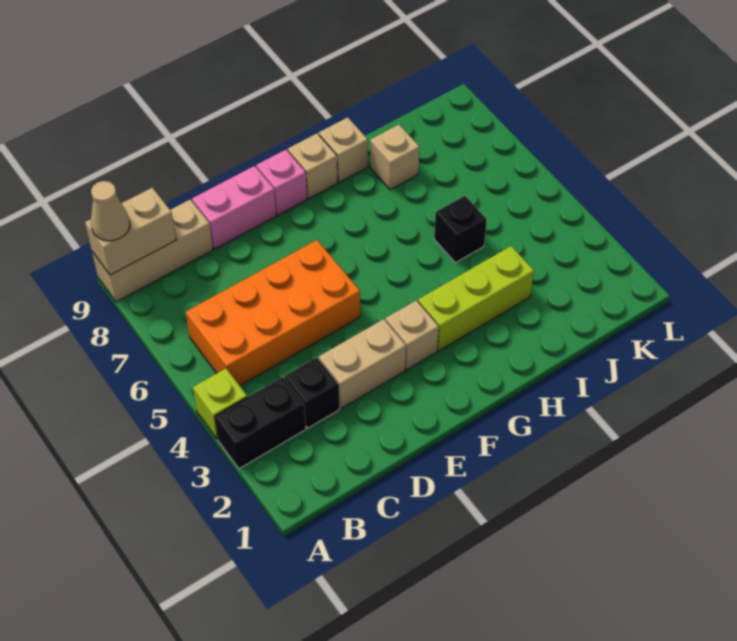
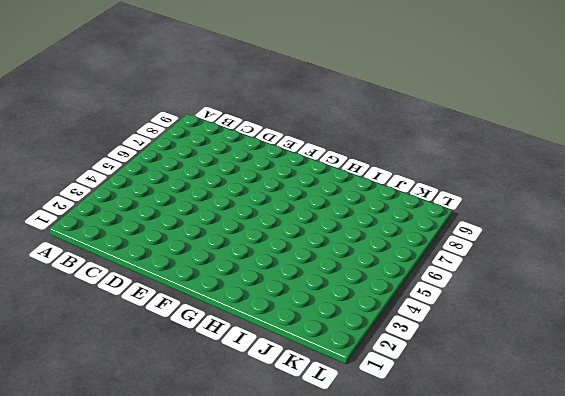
none -> black brick A3:B3 level 1
none -> lime brick A4 level 1
none -> tan brick A9:C9 level 1

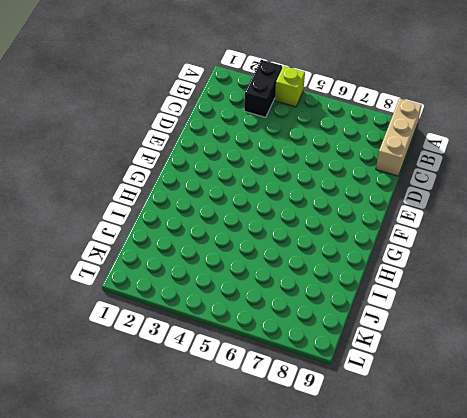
none -> orange brick B5:E6 level 1
none -> black brick C3 level 1
none -> tan brick D3:E3 level 1

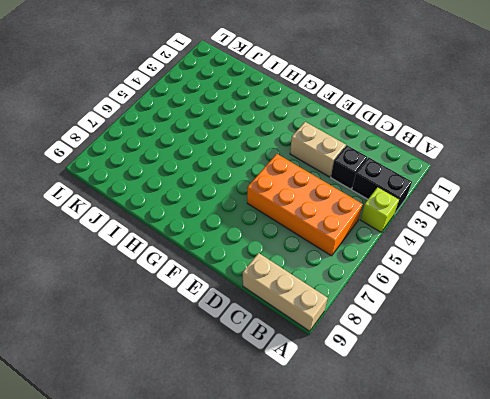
none -> pink brick D9:E9 level 1
none -> tan brick F3 level 1
none -> pink brick F9 level 1

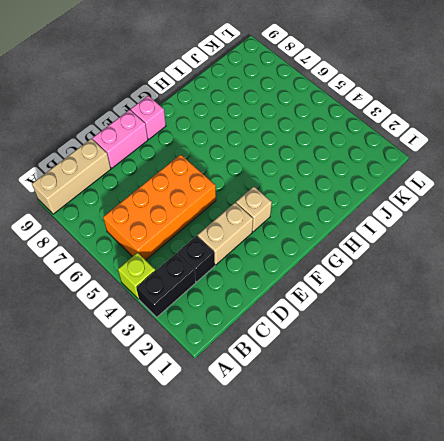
none -> lime brick G3:I3 level 1
none -> tan brick G9 level 1
none -> tan brick H9 level 1

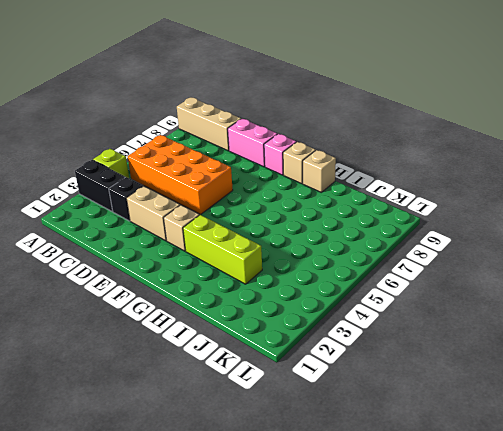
none -> black brick I5 level 1
none -> tan brick I8 level 1
none -> tan brick A9:B9 level 2

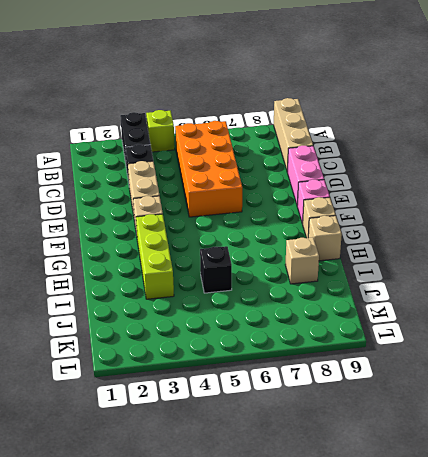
none -> tan brick A9:B9 level 2
none -> tan cone A9 level 3

